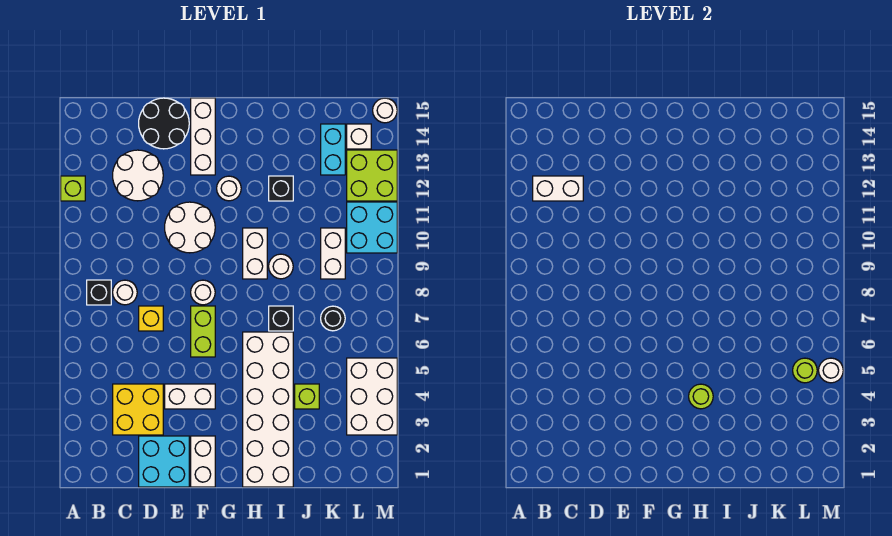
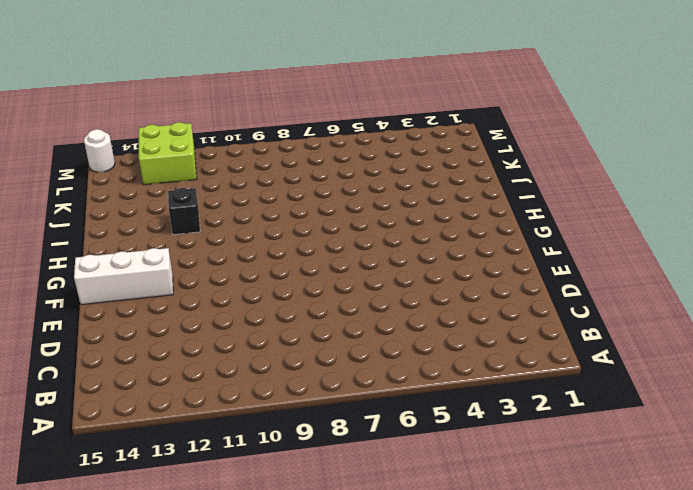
none -> lime brick A12 level 1
none -> black brick B8 level 1
none -> yellow brick C3:D4 level 1
none -> white round brick C8 level 1

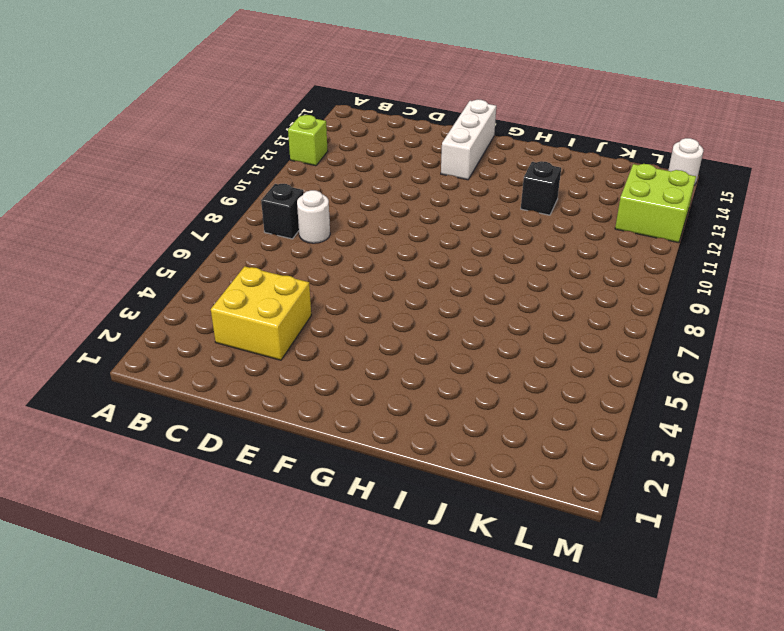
none -> white round brick C12:D13 level 1
none -> cyan brick D1:E2 level 1
none -> yellow brick D7 level 1
none -> black round brick D14:E15 level 1

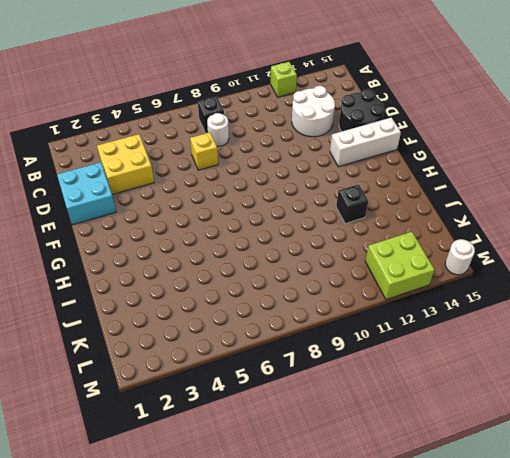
none -> white brick E4:F4 level 1
none -> white round brick E10:F11 level 1
none -> white brick F1:F2 level 1
none -> lime brick F6:F7 level 1

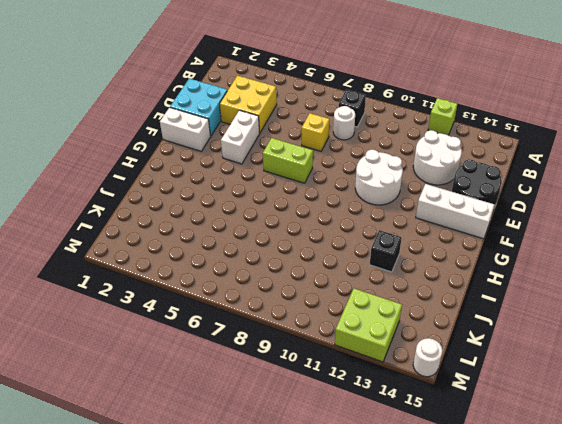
none -> white round brick F8 level 1
none -> white round brick G12 level 1
none -> white brick H1:I6 level 1
none -> white brick H9:H10 level 1

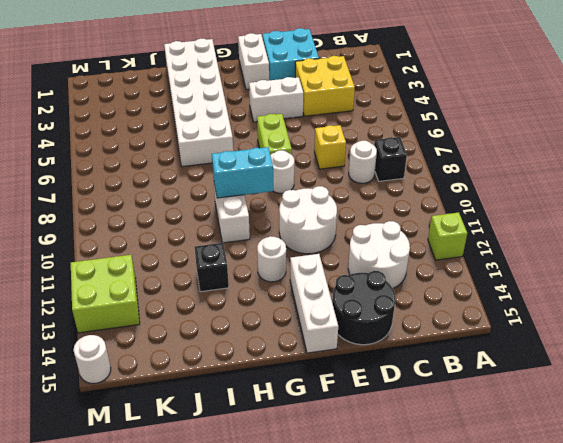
cyan brick G9:H9 level 2 -> cyan brick K13:K14 level 1
none -> black brick I7 level 1
none -> white round brick I9 level 1
none -> lime brick J4 level 1
none -> black round brick K7 level 1

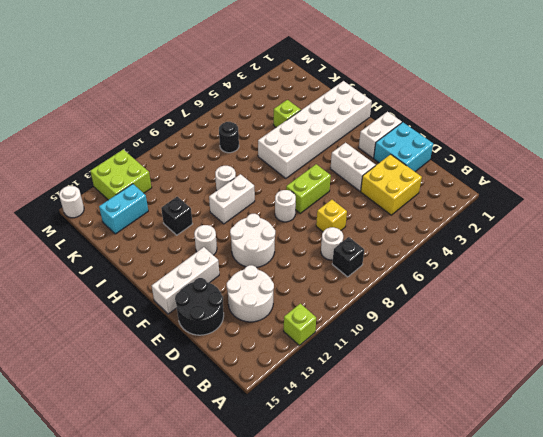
none -> black brick I7 level 1
none -> white brick K9:K10 level 1
none -> white brick L3:M5 level 1
none -> cyan brick L10:M11 level 1

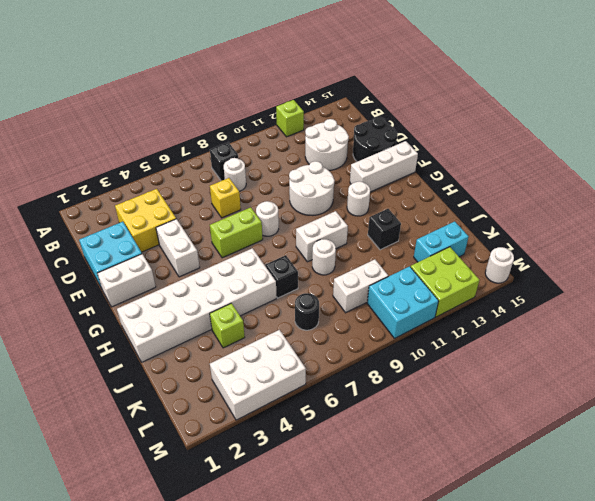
none -> white brick L14 level 1
none -> white brick B12:C12 level 2
none -> lime round brick H4 level 2
none -> lime round brick L5 level 2

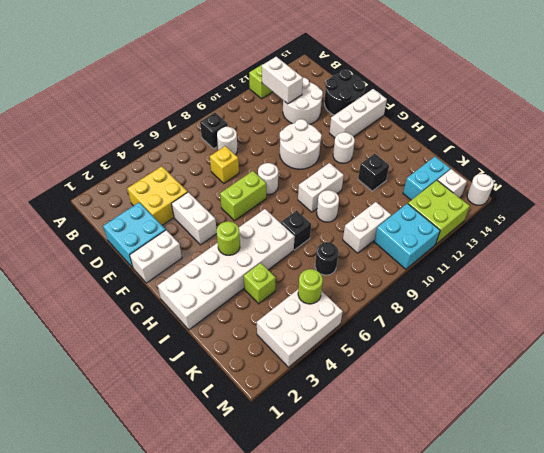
none -> white round brick M5 level 2

